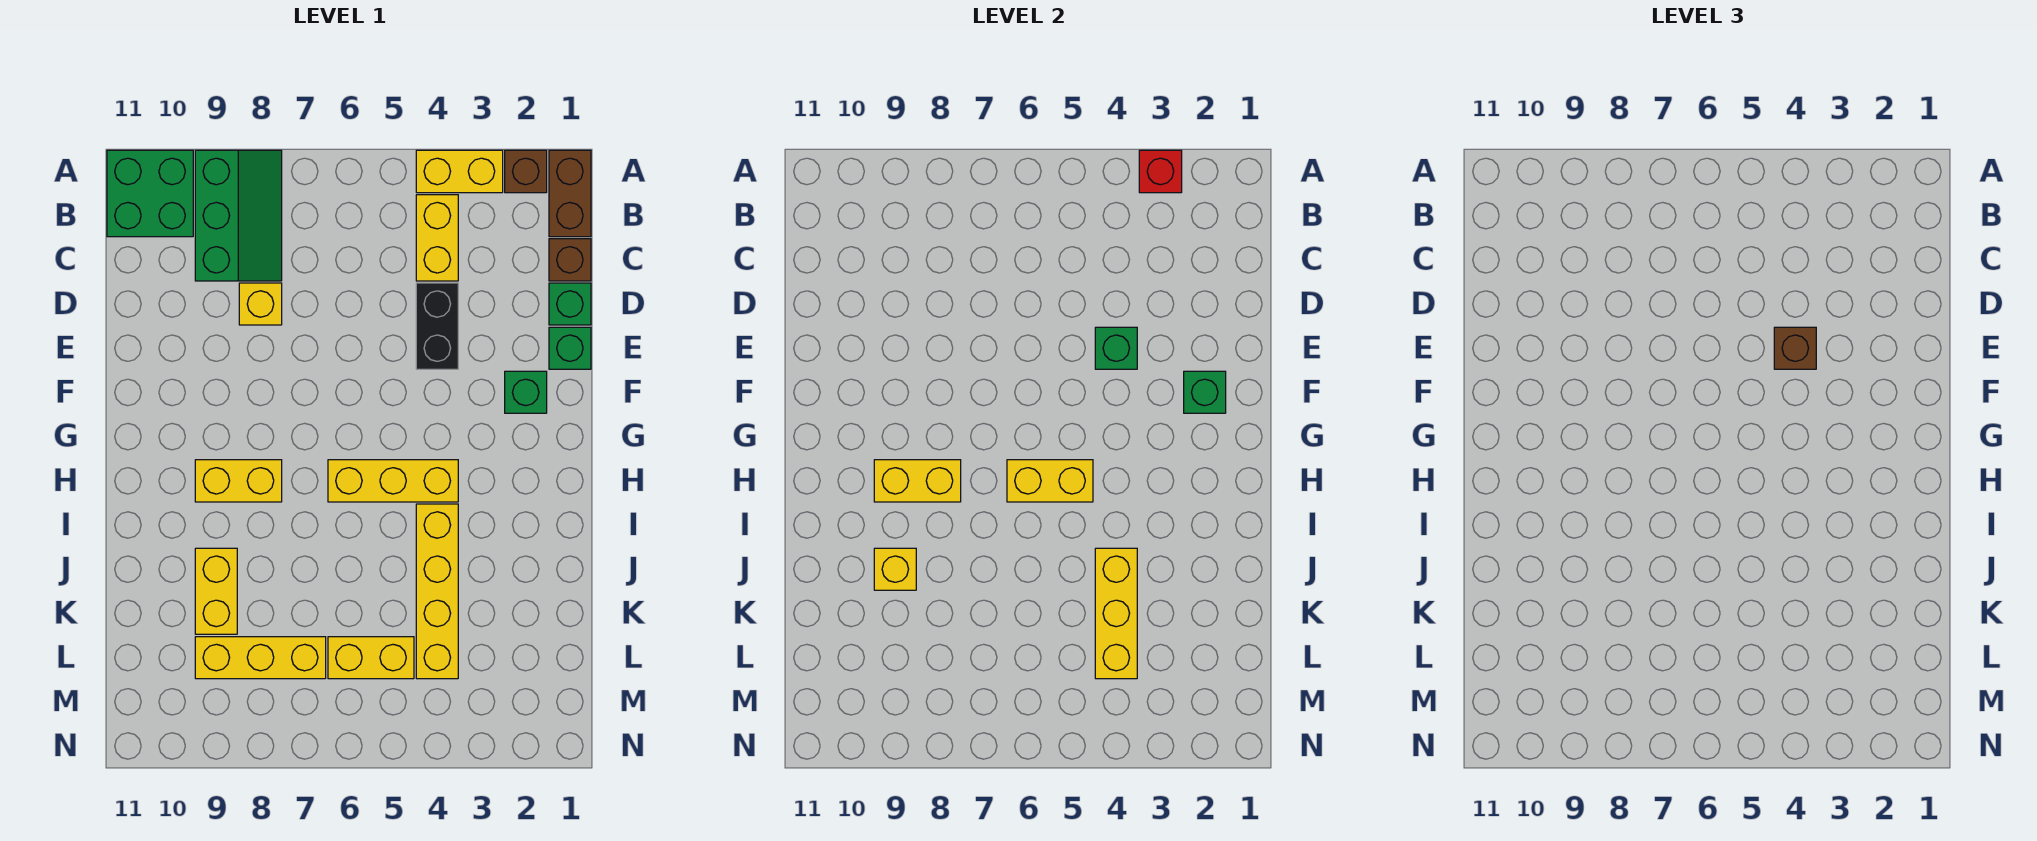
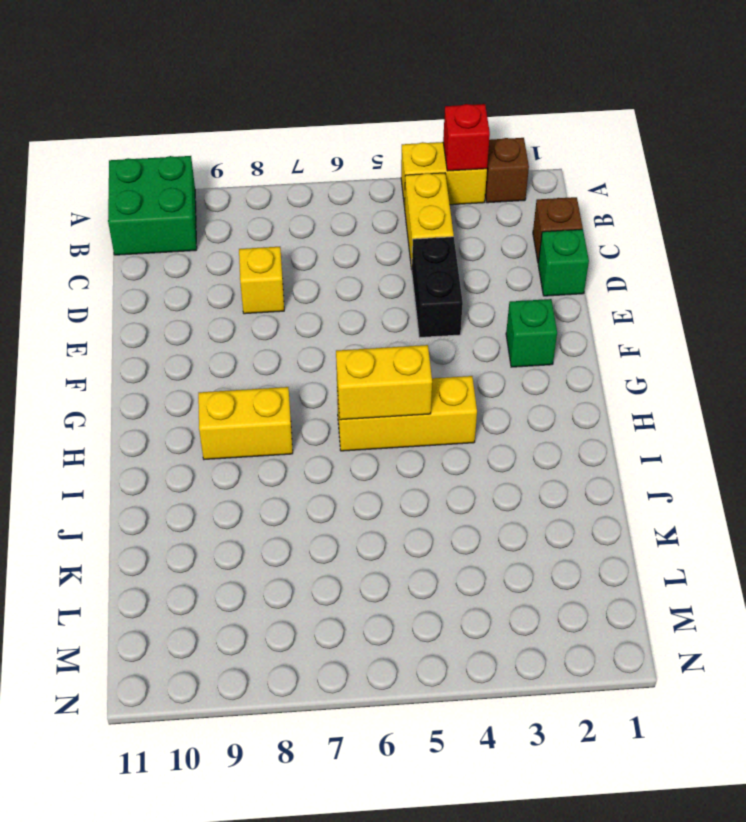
none -> brown brick A1:B1 level 1
none -> green slope A8:C9 level 1 top 9
none -> green brick E1 level 1

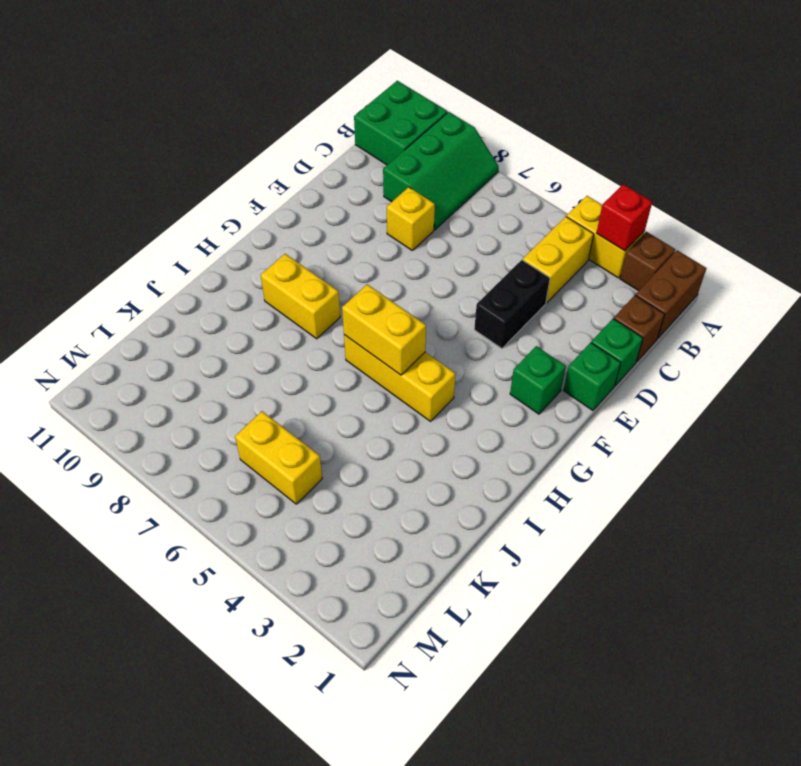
none -> yellow brick I4:L4 level 1
none -> yellow brick J9:K9 level 1
none -> yellow brick L7:L9 level 1

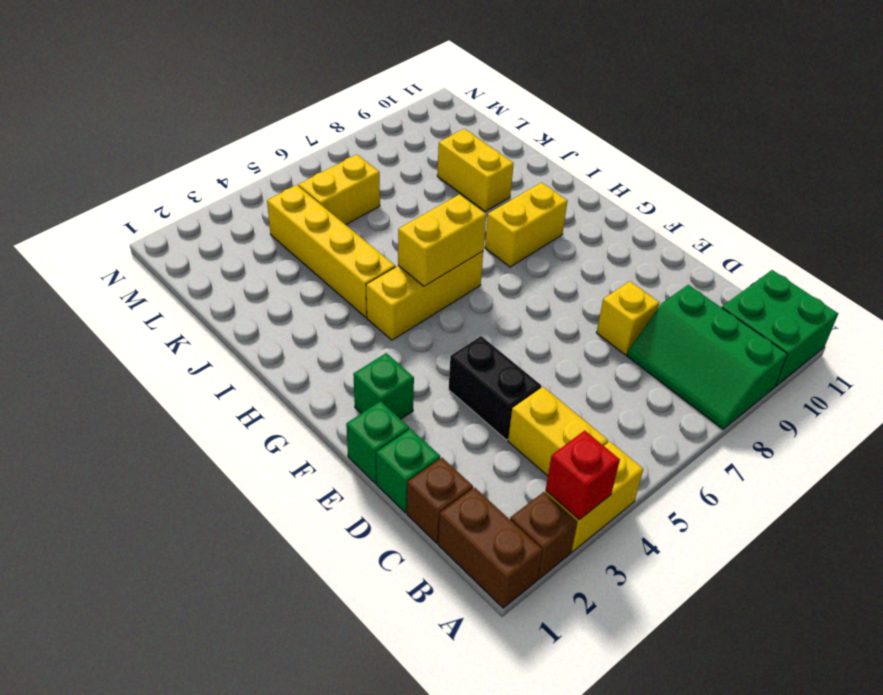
none -> yellow brick L7:L9 level 1
none -> green brick E4 level 2
none -> green brick F2 level 2

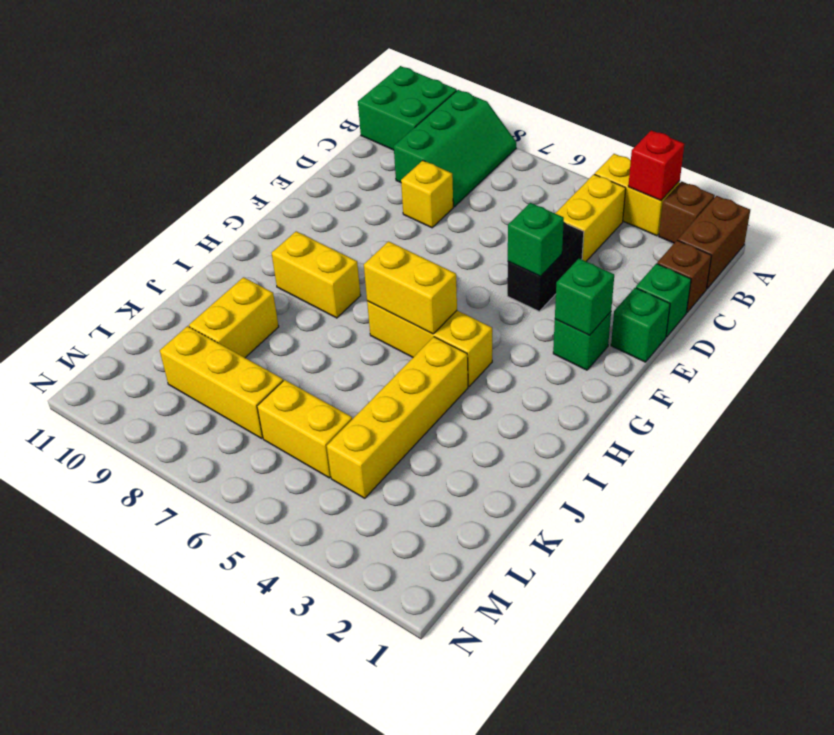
none -> yellow brick H8:H9 level 2
none -> yellow brick J4:L4 level 2
none -> yellow brick J9 level 2

